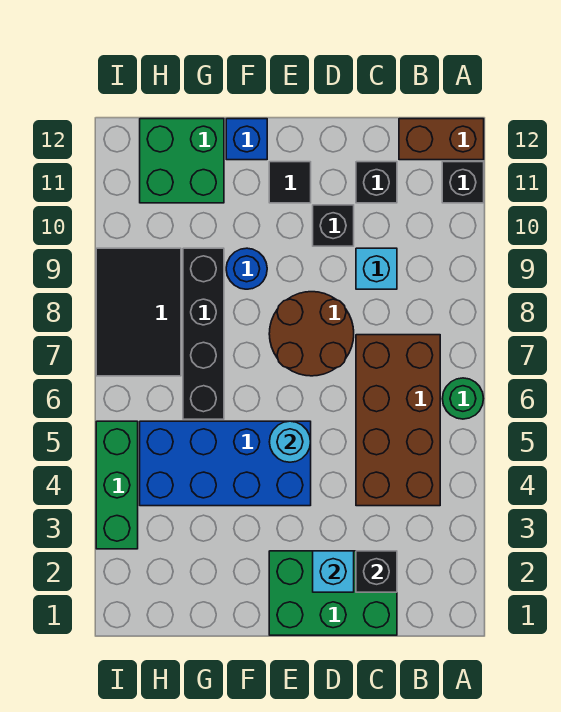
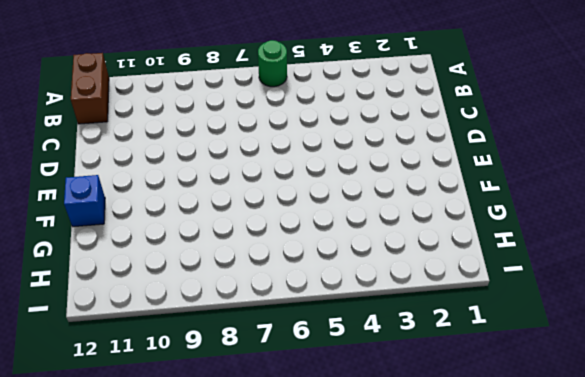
none -> black brick A11 level 1
none -> brown brick B4:C7 level 1
none -> green brick C1:E2 level 1

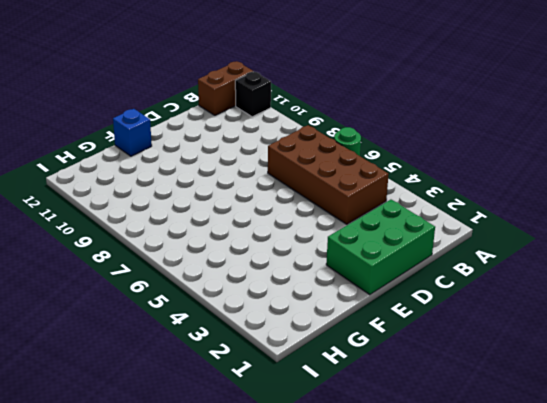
none -> cyan brick C9 level 1
none -> black brick C11 level 1
none -> brown round brick D7:E8 level 1

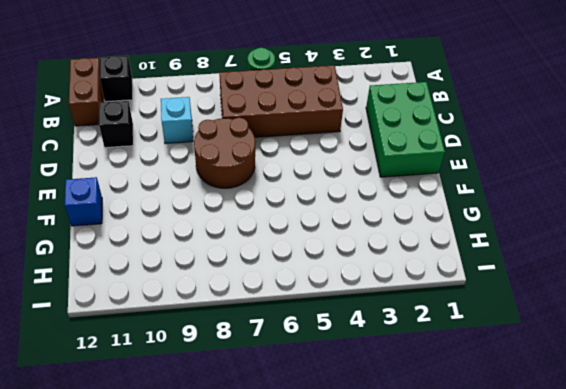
none -> black brick D10 level 1
none -> blue brick E4:H5 level 1
none -> black tile E11 level 1

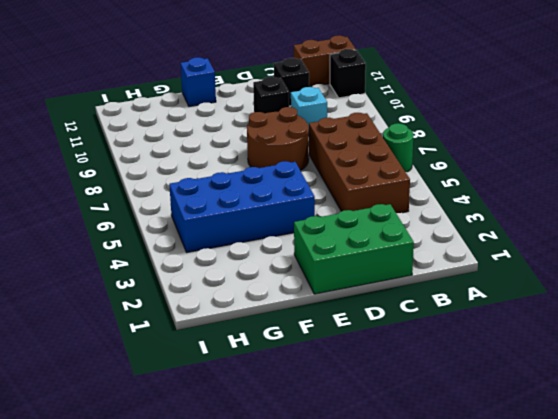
none -> black tile E11 level 1
none -> blue round brick F9 level 1
none -> black brick G6:G9 level 1

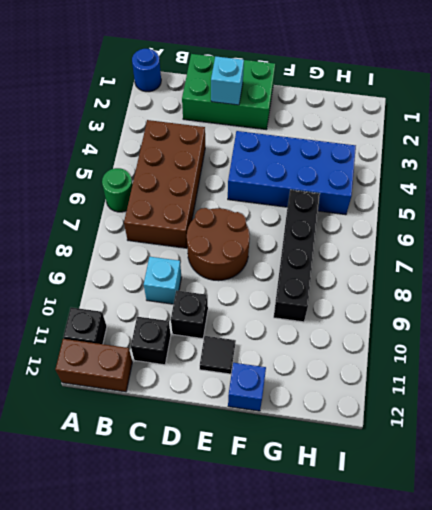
blue round brick A1 level 1 -> blue round brick F9 level 1
none -> green brick G11:H12 level 1
none -> black tile H7:I9 level 1
none -> green brick I3:I5 level 1

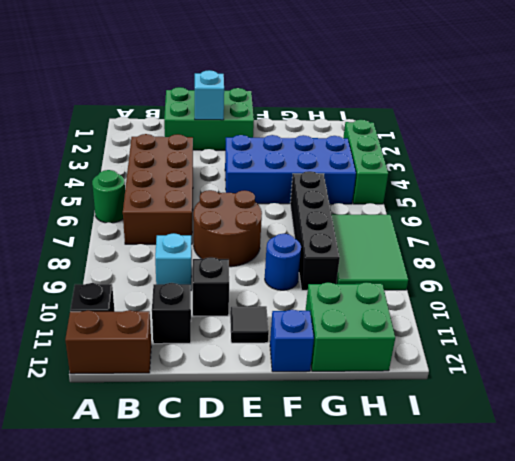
green tile H7:I9 level 1 -> black tile H7:I9 level 1
none -> black brick C2 level 2
none -> cyan round brick E5 level 2

